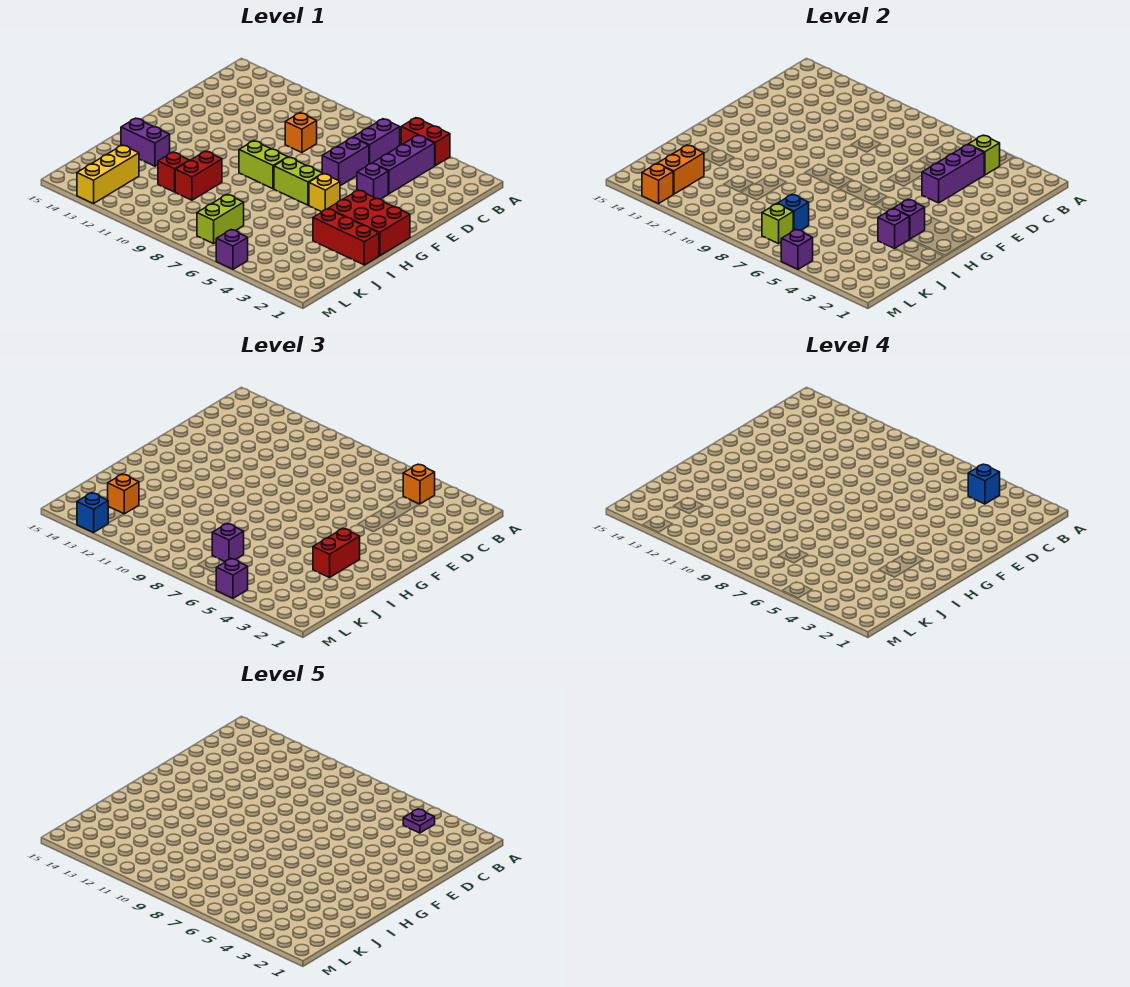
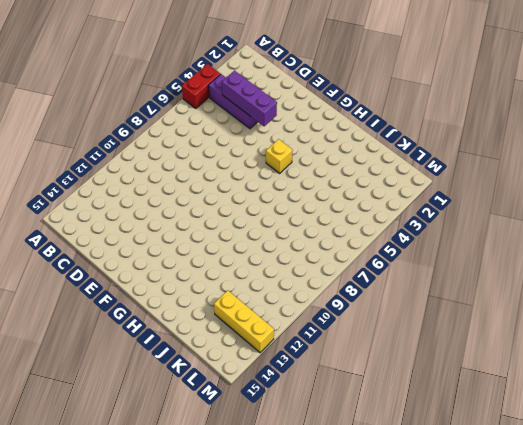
none -> purple brick B6:C6 level 1
none -> purple brick D6:E6 level 1
none -> orange brick D9 level 1
none -> purple brick E4 level 1

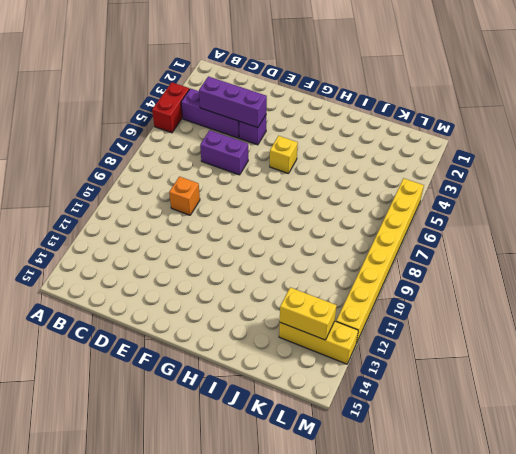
yellow brick K13:L13 level 2 -> orange brick K13:L13 level 2
yellow brick M5:M12 level 1 -> purple brick M5 level 1
none -> purple brick B6:C6 level 1
none -> red brick G1:H3 level 1
none -> lime brick G6:G7 level 1
none -> lime brick G8:G9 level 1

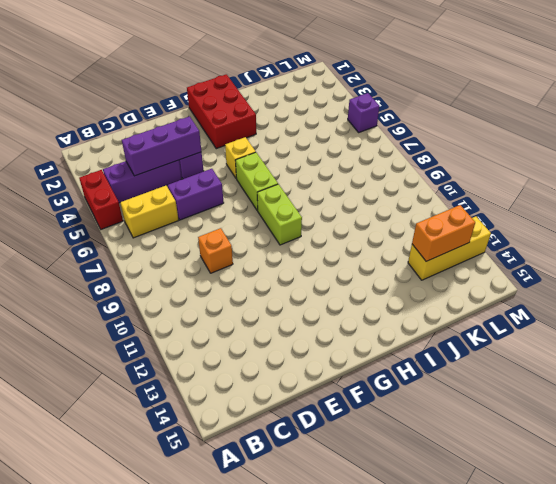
yellow brick B6:C6 level 1 -> purple brick B6:C6 level 1
none -> red brick I1:I3 level 1
none -> red brick I10:J10 level 1
none -> purple brick I13:I14 level 1
none -> red brick J11 level 1

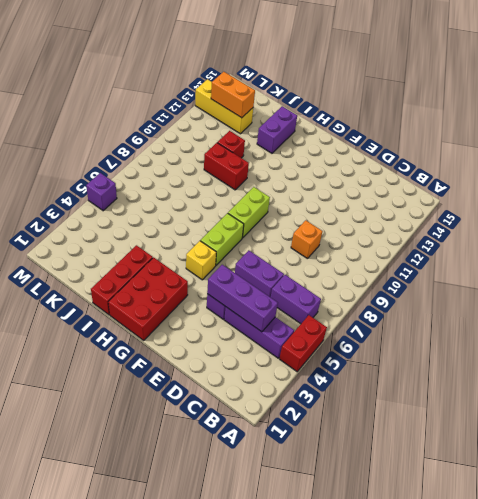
none -> lime brick K7:L7 level 1
none -> lime brick B4 level 2
none -> purple brick H3 level 2
none -> purple brick I3 level 2

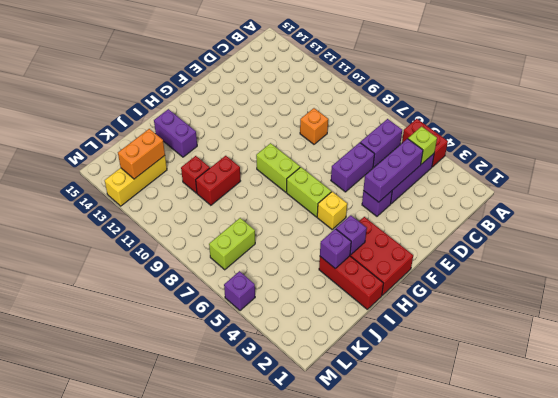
none -> blue brick K7 level 2
none -> lime brick L7 level 2
none -> purple brick M5 level 2
none -> orange brick M13 level 2

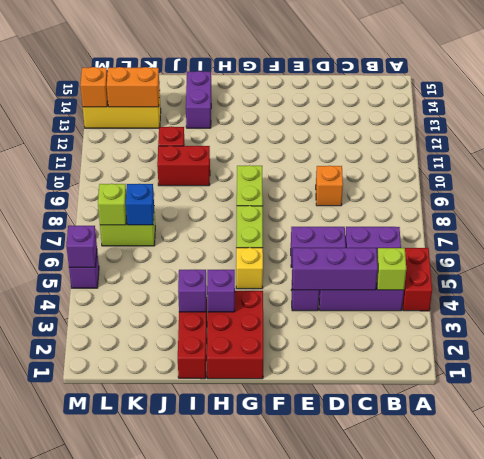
none -> orange brick B4 level 3
none -> red brick H3:I3 level 3
none -> purple brick K7 level 3
none -> orange brick K13 level 3

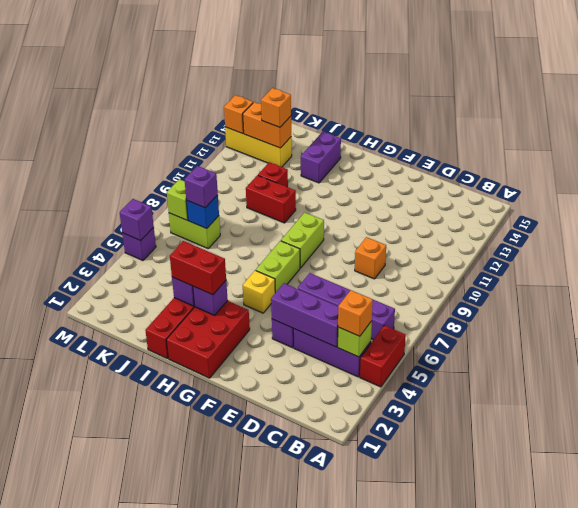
none -> purple brick M5 level 3
none -> blue brick M13 level 3
none -> blue brick B4 level 4
none -> purple plate B4 level 5

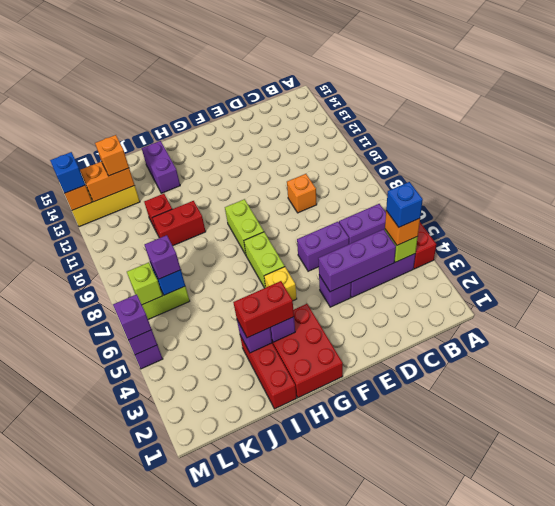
none -> purple plate B4 level 5

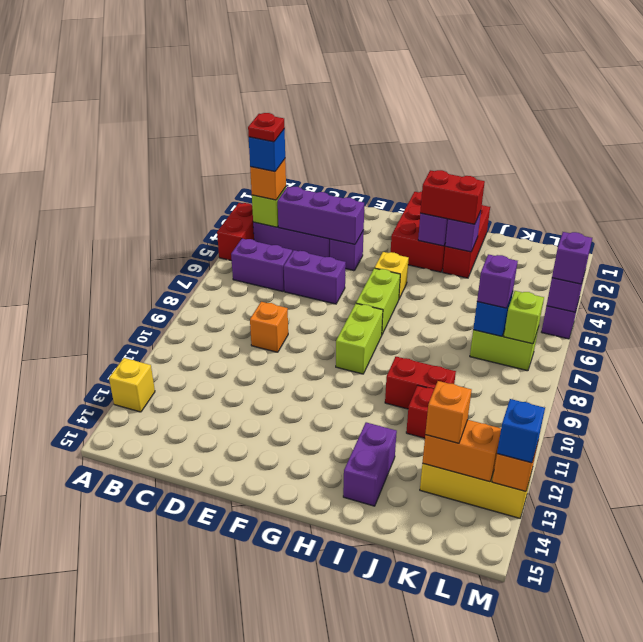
yellow brick A13 level 1 -> none
red plate B4 level 5 -> purple plate B4 level 5

